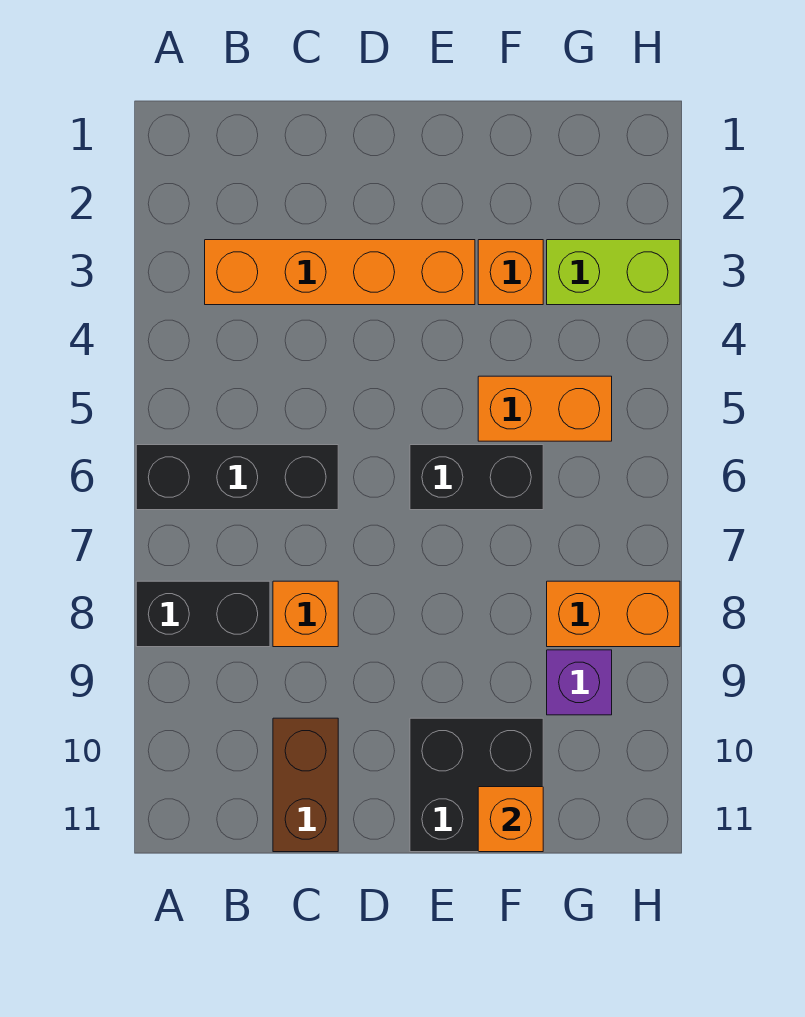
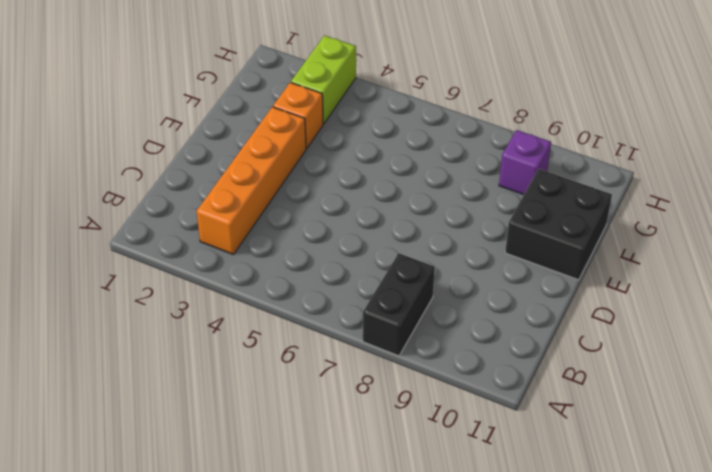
none -> black brick A6:C6 level 1
none -> orange brick C8 level 1
none -> brown brick C10:C11 level 1

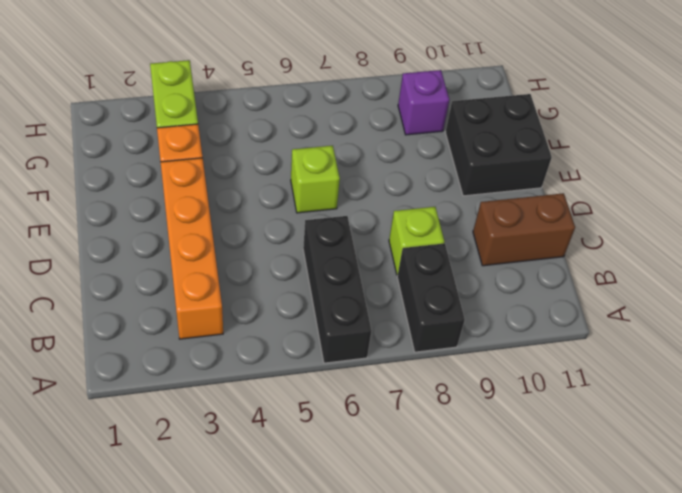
lime brick C8 level 1 -> orange brick C8 level 1
lime brick E6 level 1 -> black brick E6:F6 level 1
none -> orange brick F5:G5 level 1
none -> orange brick G8:H8 level 1
none -> orange brick F11 level 2

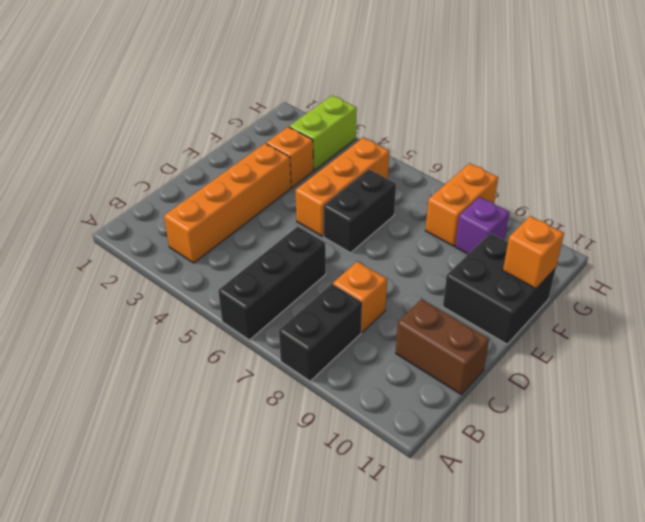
orange brick E5:G5 level 1 -> orange brick F5:G5 level 1

